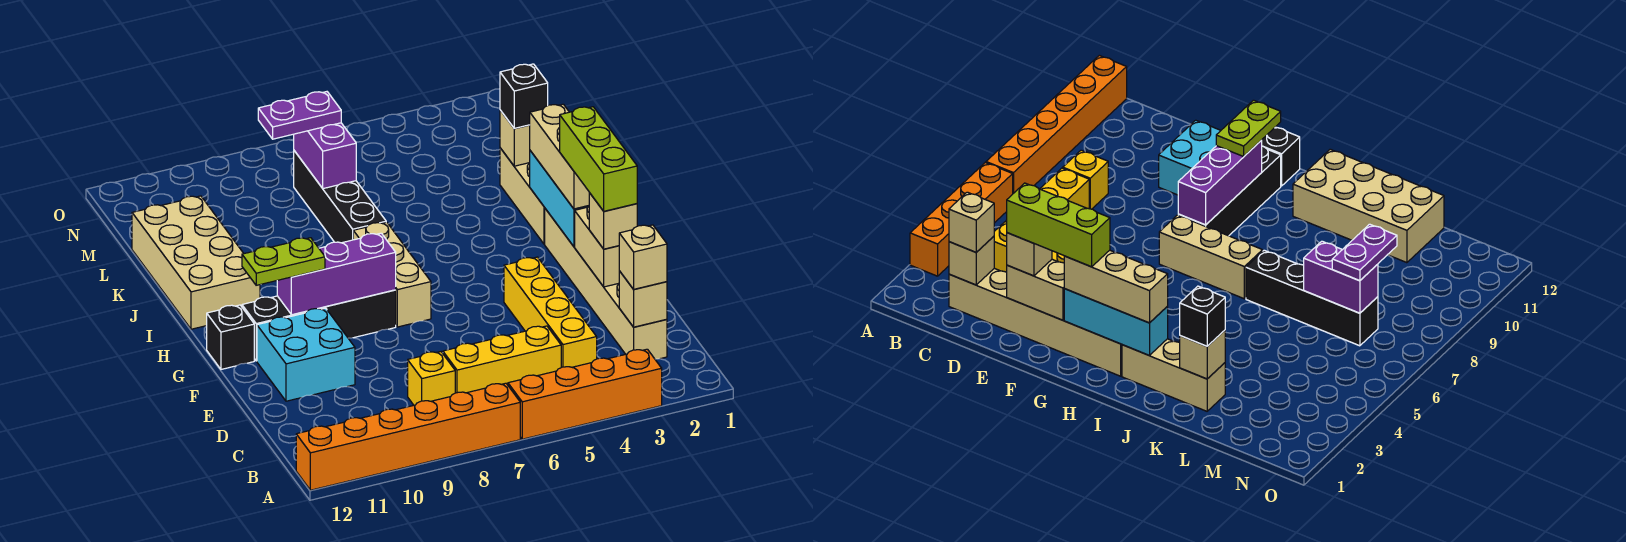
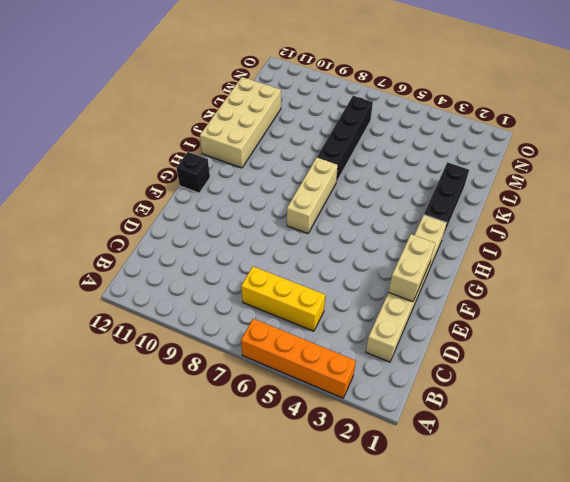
black brick I2:K2 level 1 -> tan brick I2:K2 level 1
none -> orange brick A7:A12 level 1
none -> yellow brick C4:F4 level 1
none -> yellow brick C8 level 1

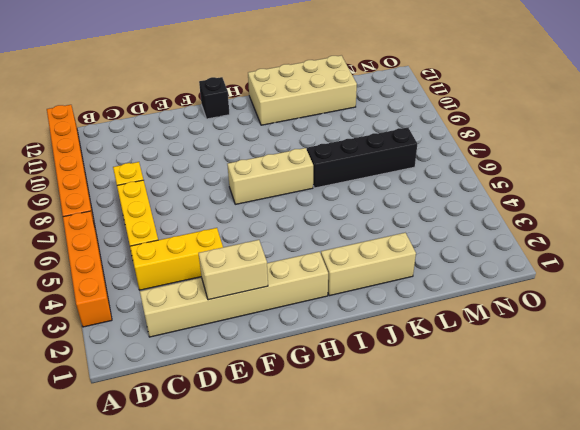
yellow brick C4:E4 level 1 -> yellow brick C4:F4 level 1
none -> cyan brick E10:F11 level 1
none -> black brick G8:G11 level 1
none -> tan brick C2 level 2

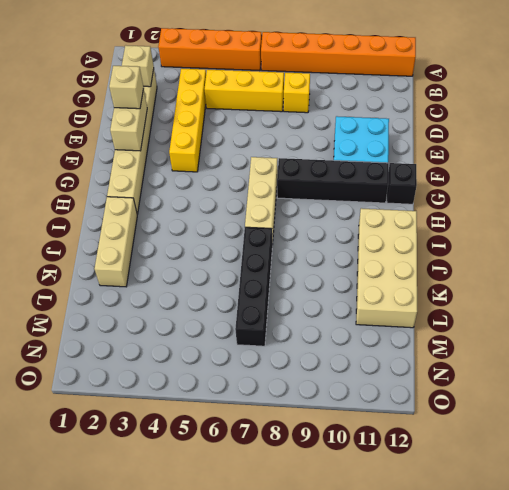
none -> cyan brick G2:I2 level 2
none -> purple brick G8:G10 level 2
none -> tan brick K2 level 2

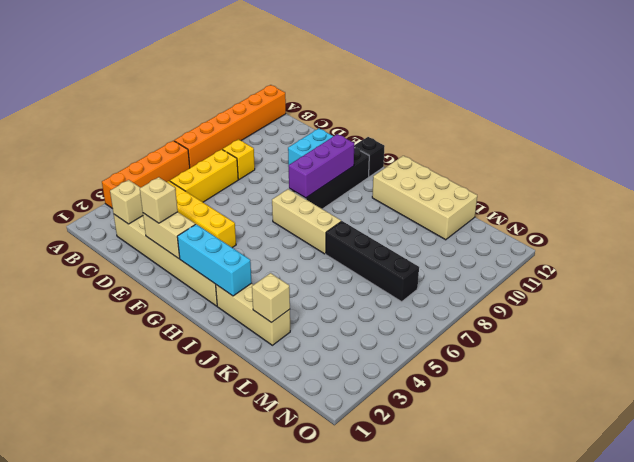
none -> purple brick L7:M7 level 2
none -> tan brick C2 level 3
none -> tan brick G2:I2 level 3

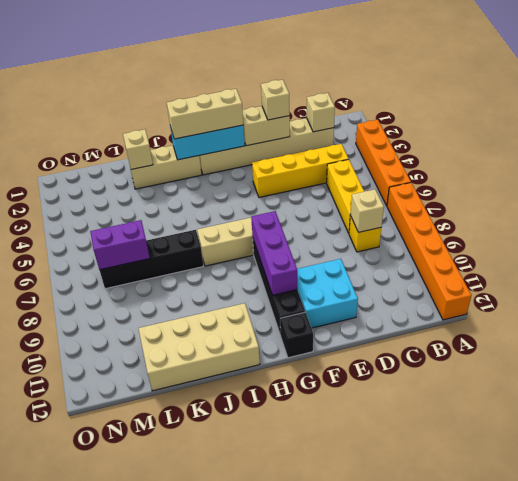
tan brick C8 level 2 -> tan brick C2 level 3
none -> lime plate G10:G11 level 3
none -> black brick K2 level 3
none -> purple plate M7:M8 level 3

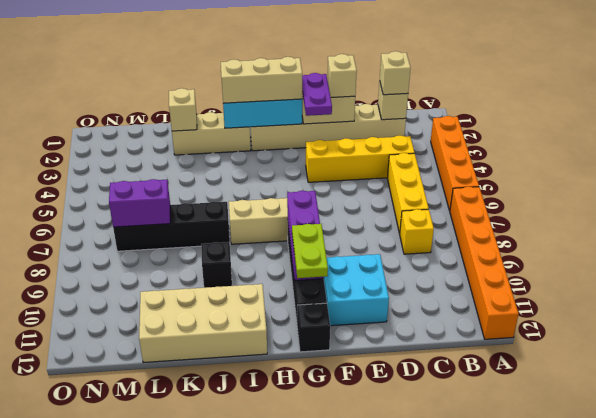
purple plate F2:F3 level 3 -> purple plate M7:M8 level 3
black brick J9 level 1 -> black brick K2 level 3
none -> lime brick E2:G2 level 4

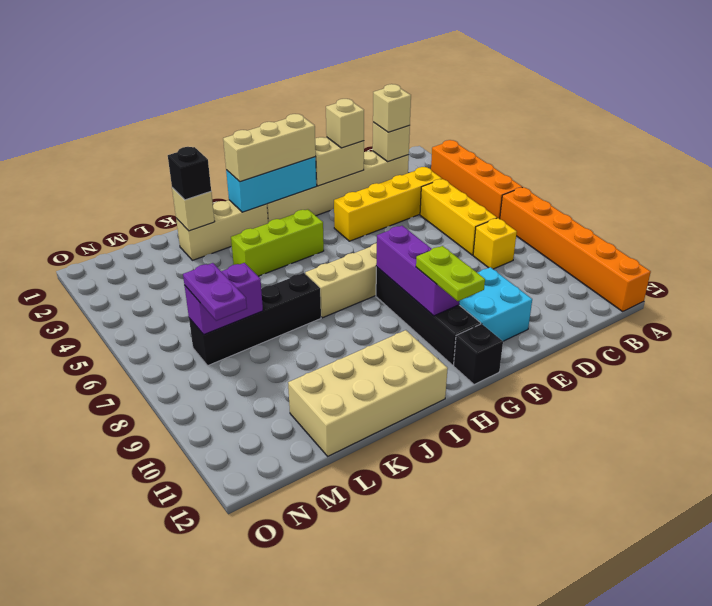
lime brick H4:J4 level 1 -> lime brick E2:G2 level 4

